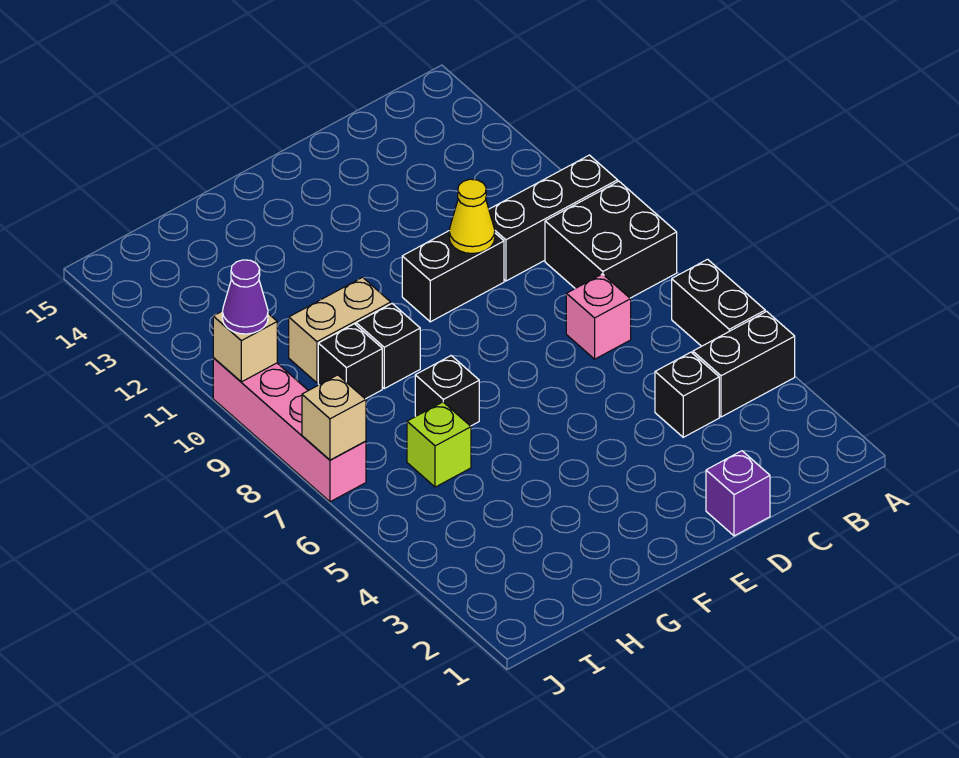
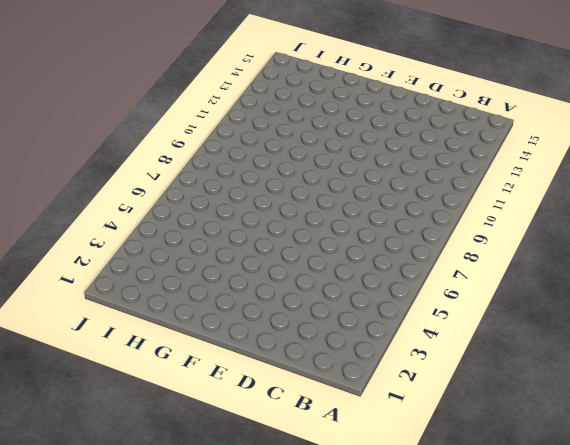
none -> black brick A4:B4 level 1
none -> black brick A5:A6 level 1
none -> black brick A8:B9 level 1

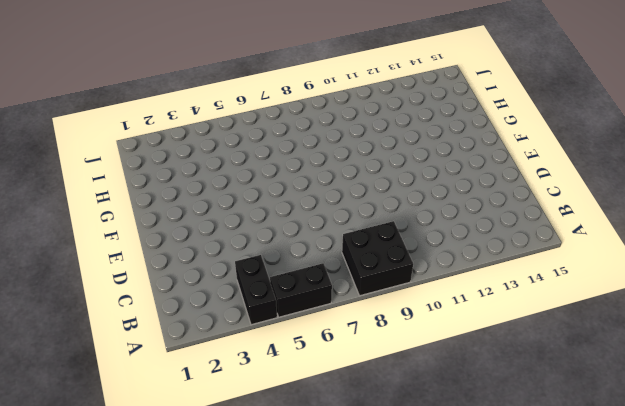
none -> black brick A10:C10 level 1
none -> black brick C4 level 1
none -> pink brick C7 level 1

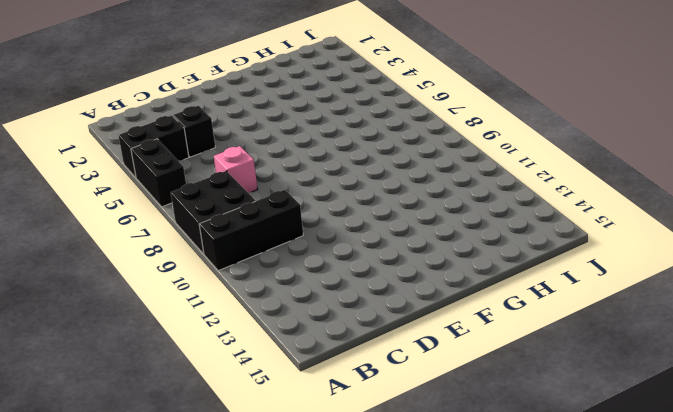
none -> purple brick D1 level 1
none -> black brick D10:E10 level 1
none -> black brick G7 level 1

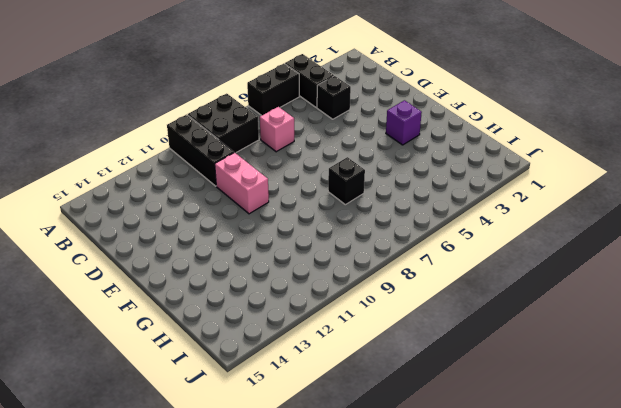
pink brick D10:E10 level 1 -> black brick D10:E10 level 1
purple brick F3 level 1 -> purple brick D1 level 1
none -> black brick G9 level 1
none -> tan brick G10:H10 level 1
none -> lime brick H6 level 1

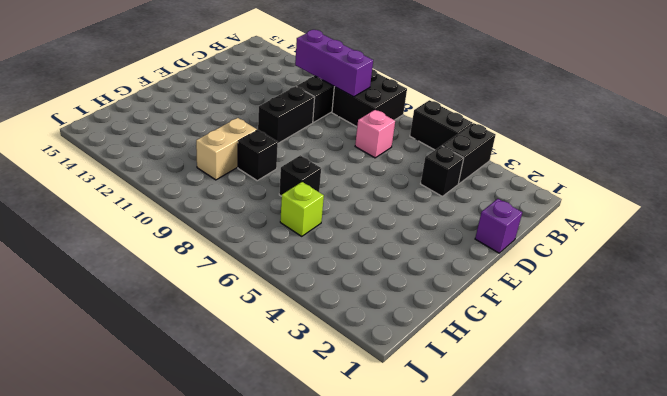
purple brick B9:B11 level 2 -> none
none -> black brick H9 level 1
none -> pink brick J7:J10 level 1
none -> yellow cone D10 level 2

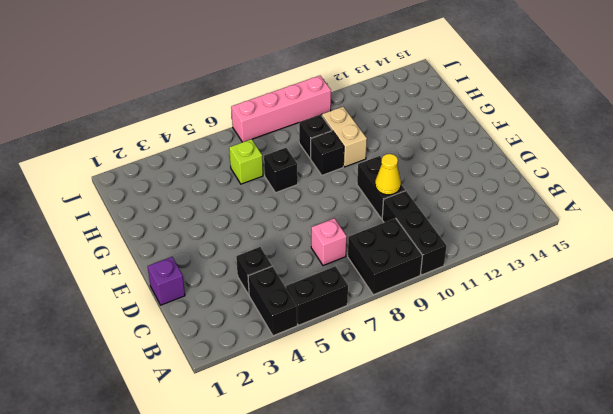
none -> tan brick J7 level 2
none -> tan brick J10 level 2
none -> purple cone J10 level 3

